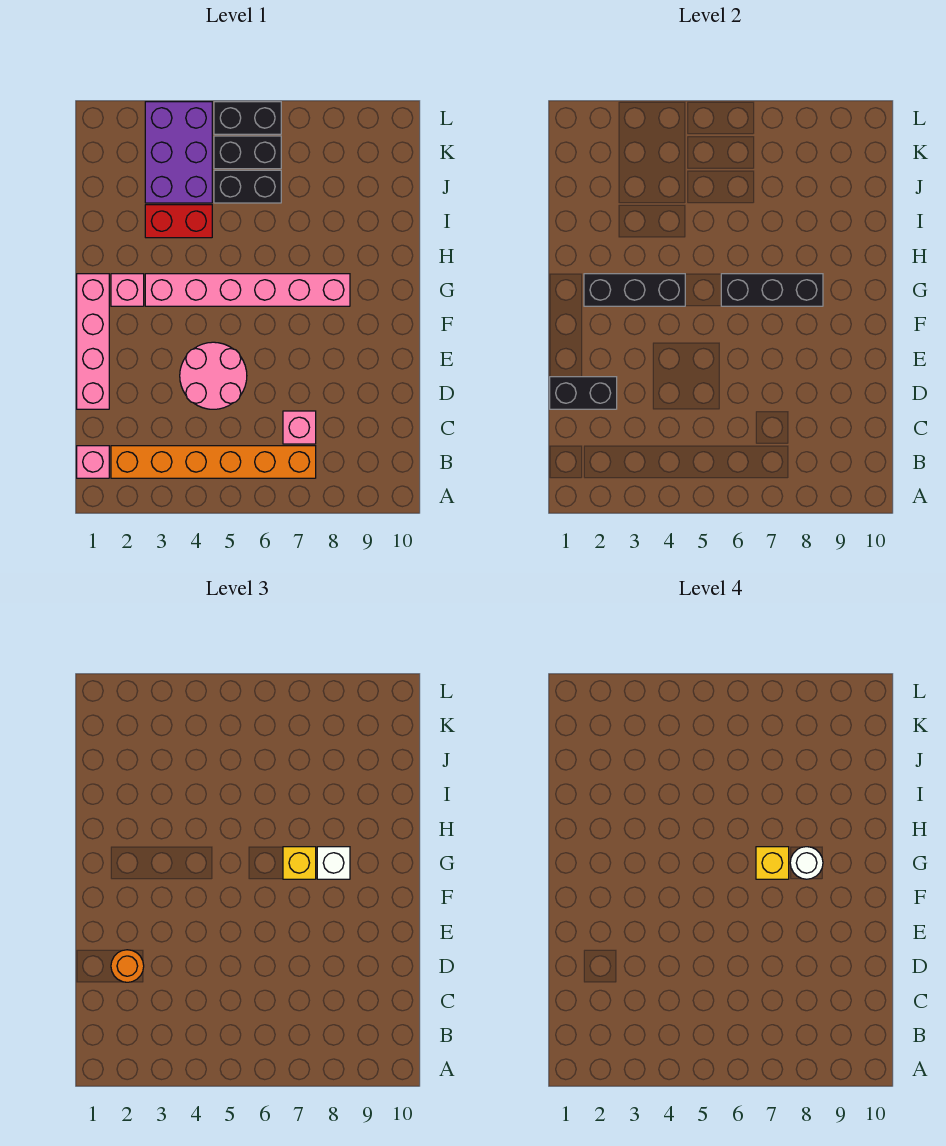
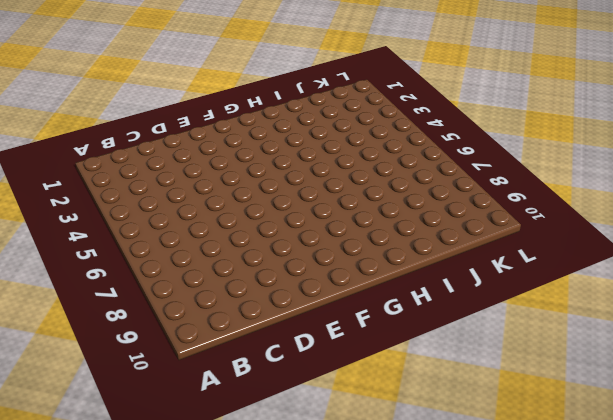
none -> pink brick B1 level 1
none -> orange brick B2:B7 level 1
none -> pink brick C7 level 1

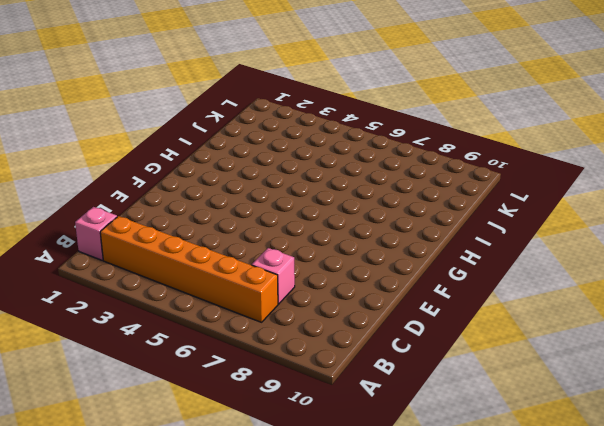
none -> pink brick D1:G1 level 1
none -> pink round brick D4:E5 level 1
none -> pink brick G2 level 1

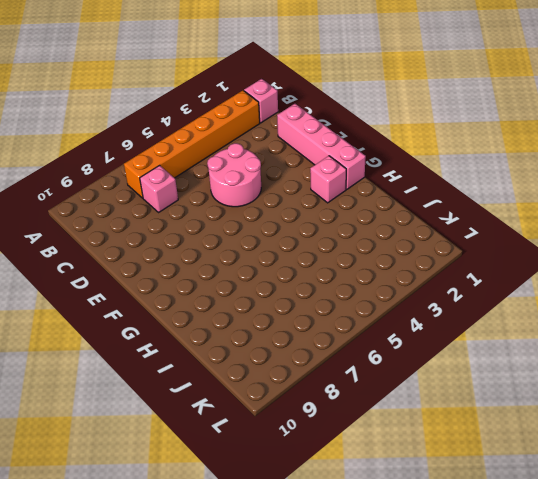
none -> pink brick G3:G8 level 1
none -> red brick I3:I4 level 1
none -> purple brick J3:L4 level 1

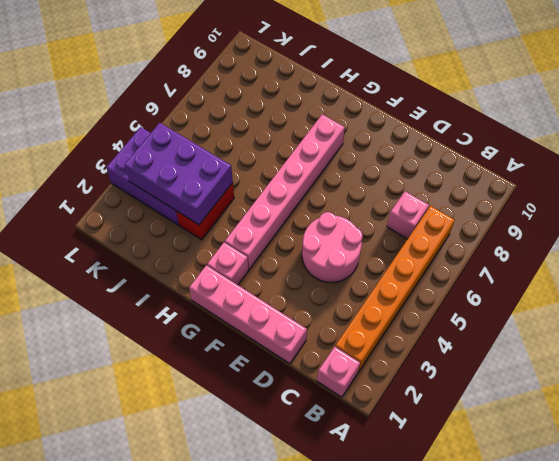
purple brick I3:K4 level 2 -> none
none -> black brick J5:J6 level 1
none -> black brick K5:K6 level 1
none -> black brick L5:L6 level 1

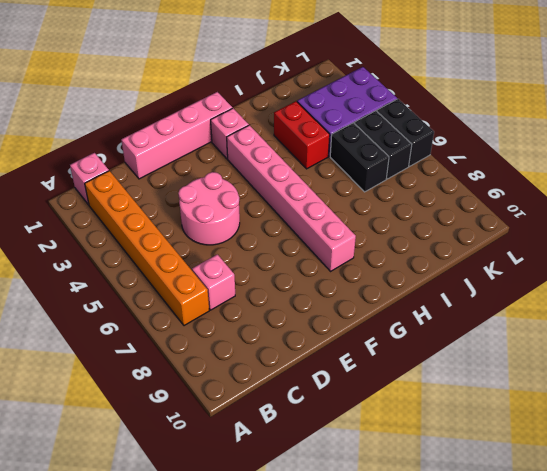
none -> black brick D1:D2 level 2
none -> black brick G2:G4 level 2
none -> black brick G6:G8 level 2

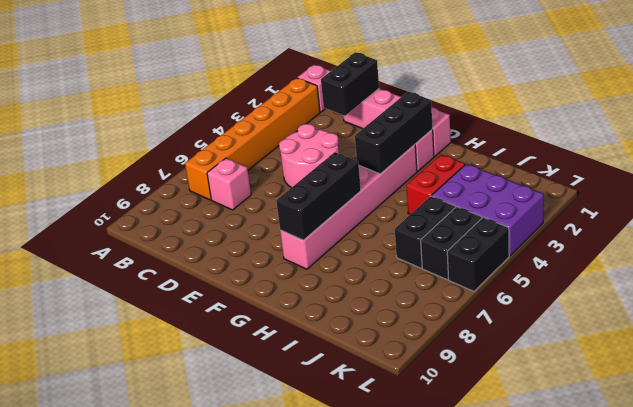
none -> orange round brick D2 level 3
none -> yellow brick G7 level 3
none -> white brick G8 level 3

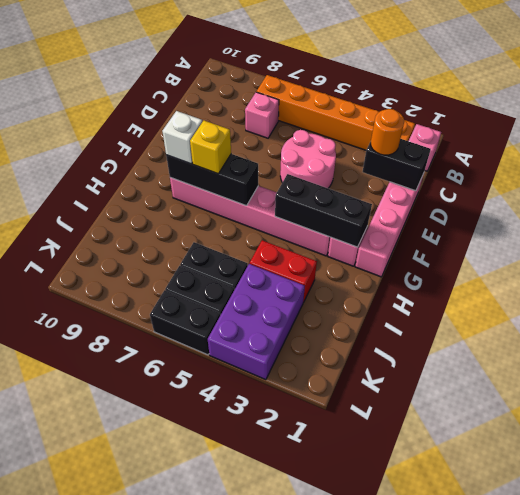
none -> yellow brick G7 level 4
none -> white round brick G8 level 4

